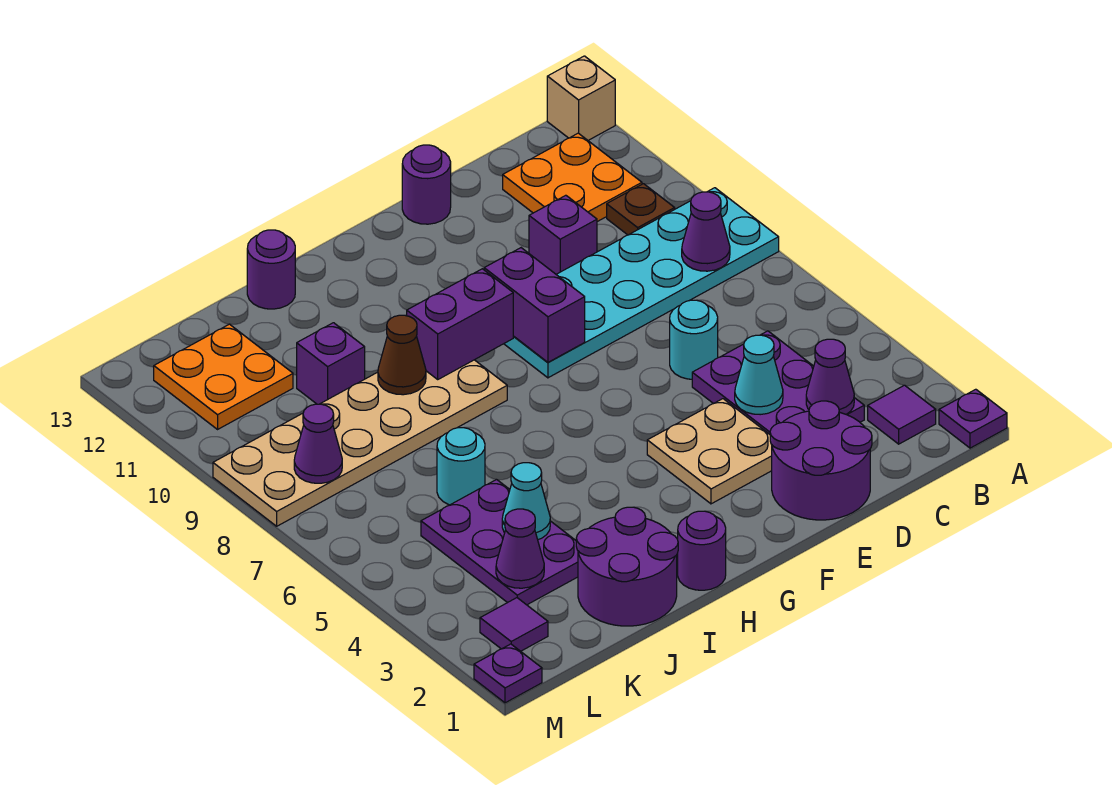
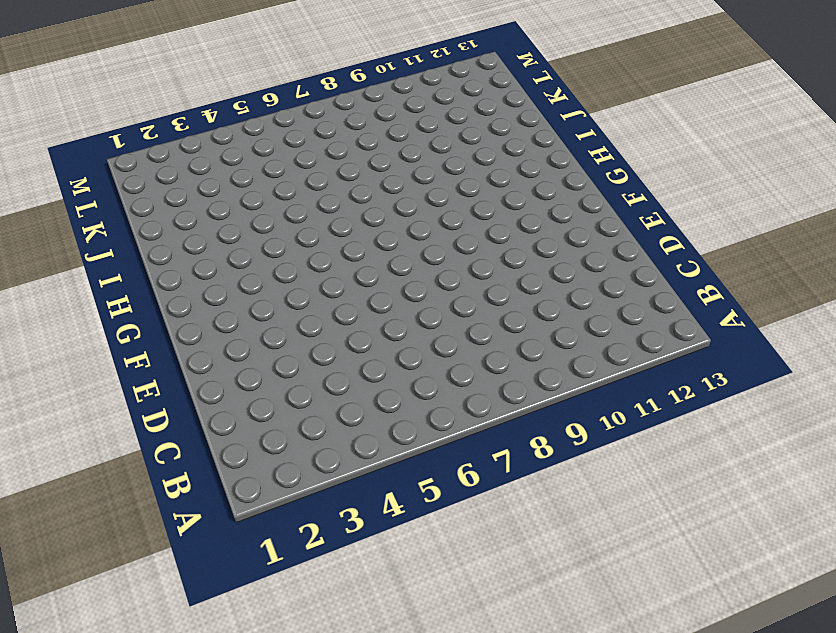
none -> purple plate A1 level 1
none -> cyan plate A8:F9 level 1
none -> tan brick A13 level 1
none -> purple tile B2 level 1

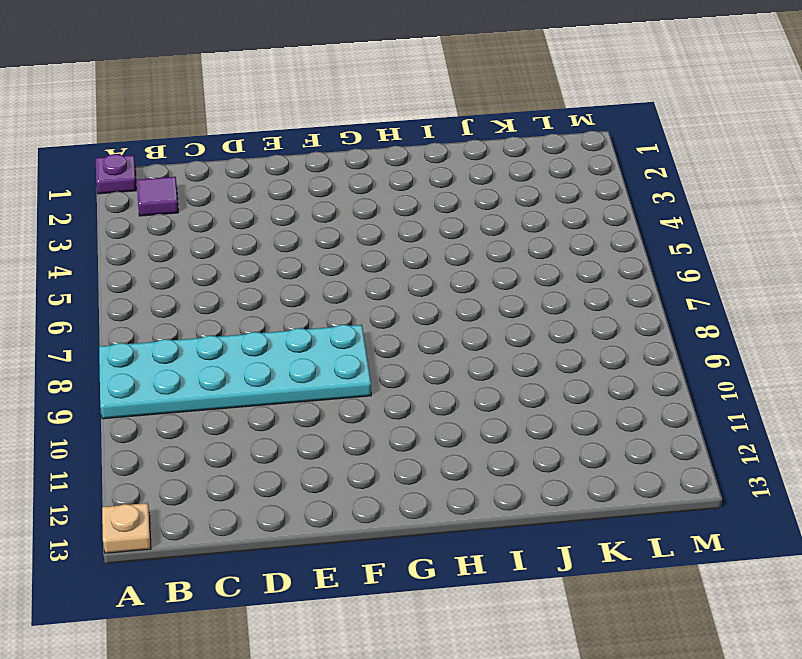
tan plate A13 level 1 -> tan brick A13 level 1
none -> brown plate B10 level 1
none -> orange plate B11:C12 level 1
none -> purple plate C3:D5 level 1
none -> purple round brick D1:E2 level 1

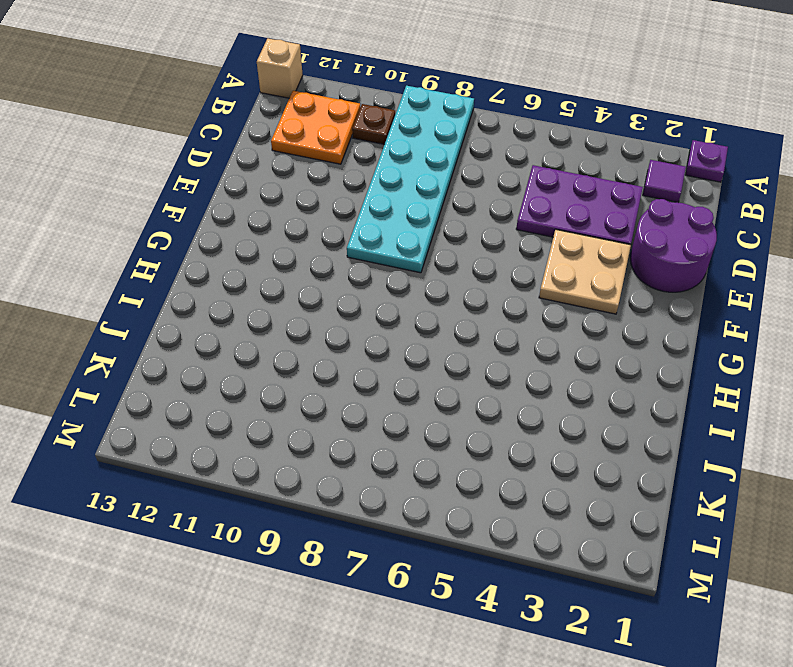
none -> cyan round brick D6 level 1
none -> purple brick D10 level 1
none -> purple round brick E13 level 1
none -> purple round brick H1 level 1

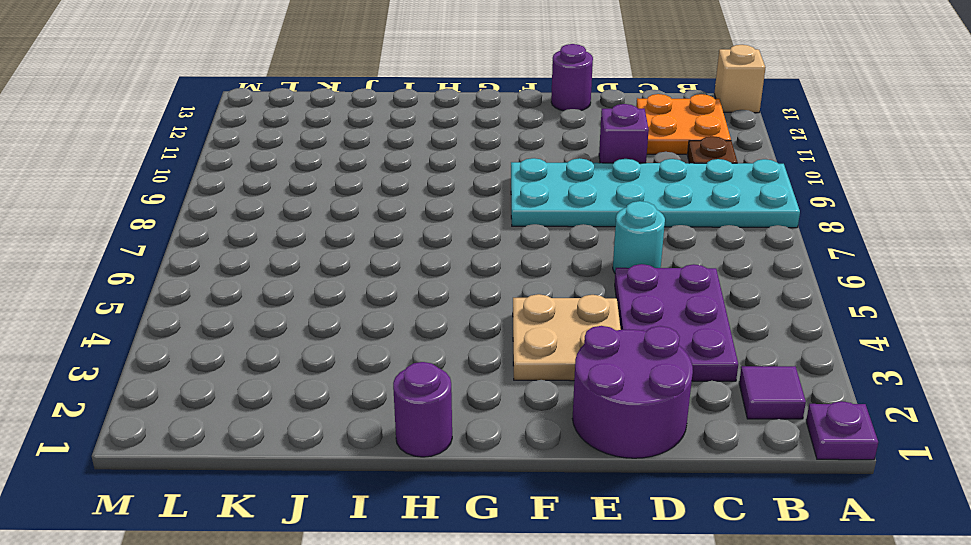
none -> tan plate H8:M9 level 1
none -> purple round brick I1:J2 level 1
none -> purple round brick I13 level 1
none -> purple plate J3:K5 level 1

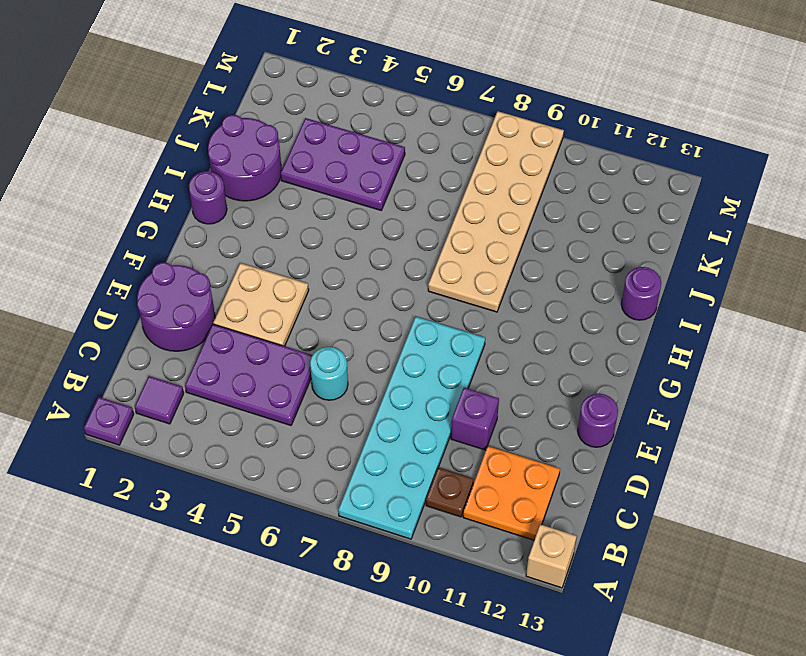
none -> cyan round brick J6 level 1
none -> purple brick J10 level 1
none -> orange plate K11:L12 level 1
none -> purple tile L2 level 1

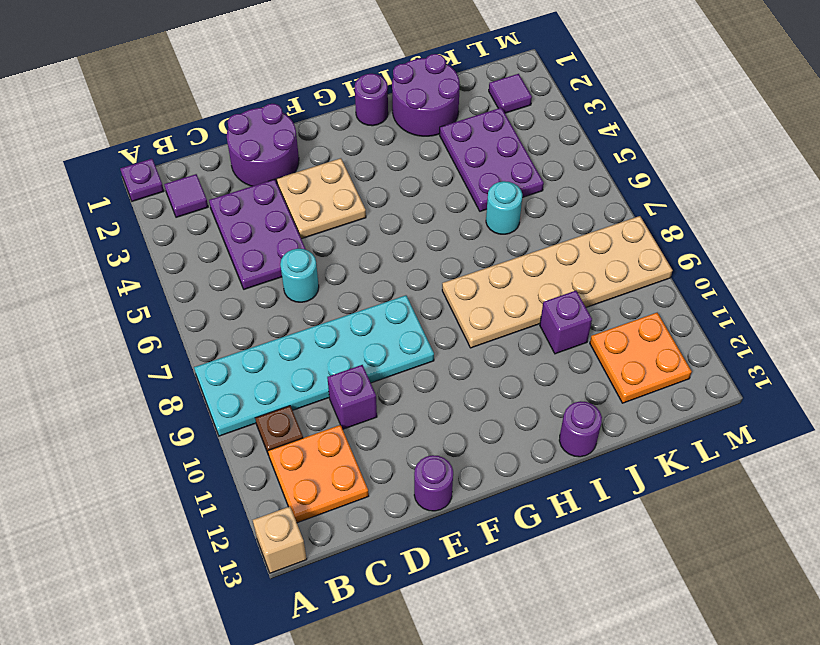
none -> purple plate M1 level 1
none -> purple cone B8 level 2
none -> purple cone C3 level 2
none -> cyan cone D4 level 2

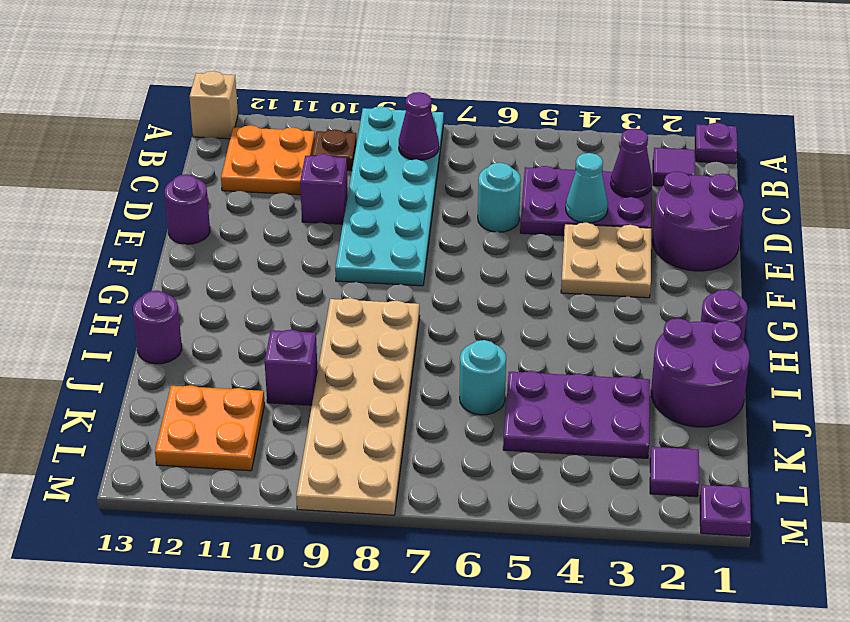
none -> purple brick F8:F9 level 2
none -> purple brick G9:H9 level 2
none -> brown cone I9 level 2
none -> cyan cone J4 level 2

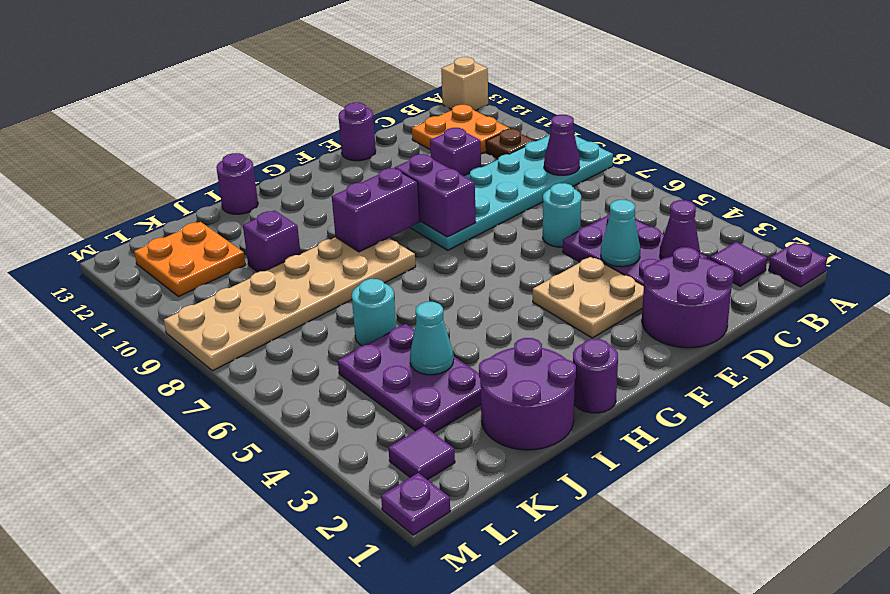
none -> brown cone I9 level 2
none -> purple cone K3 level 2
none -> purple cone L8 level 2

